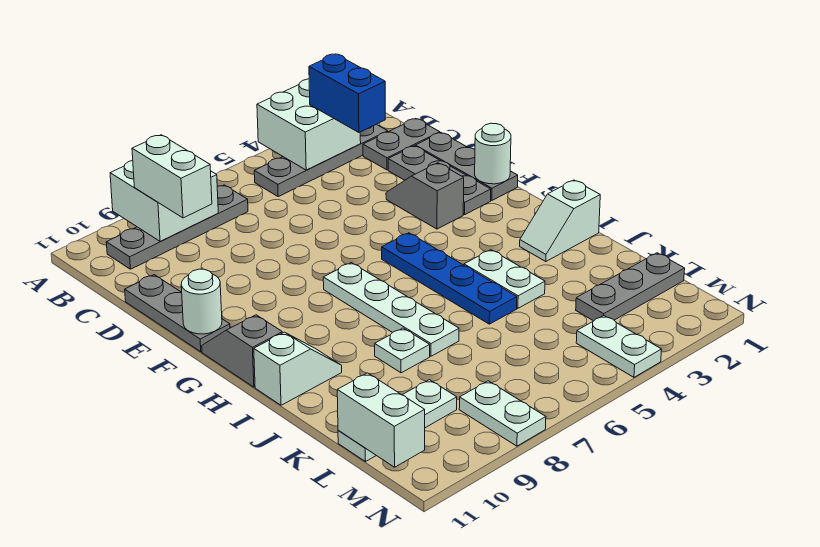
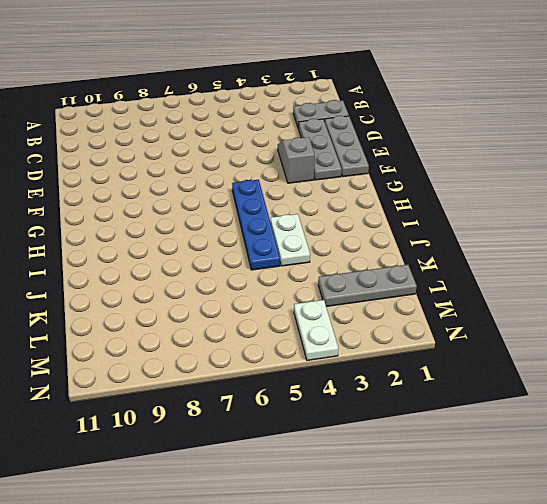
none -> grey plate B2:B5 level 1
none -> grey plate B7:B10 level 1
none -> grey plate D11:F11 level 1

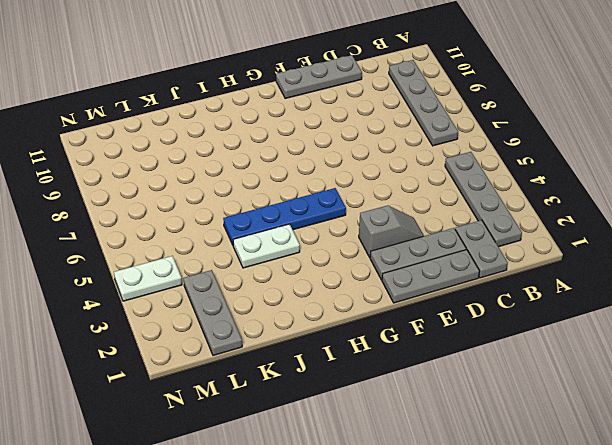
none -> white plate G7:J7 level 1
none -> grey slope G11:H11 level 1 top H
none -> white slope I1:I2 level 1 top 1

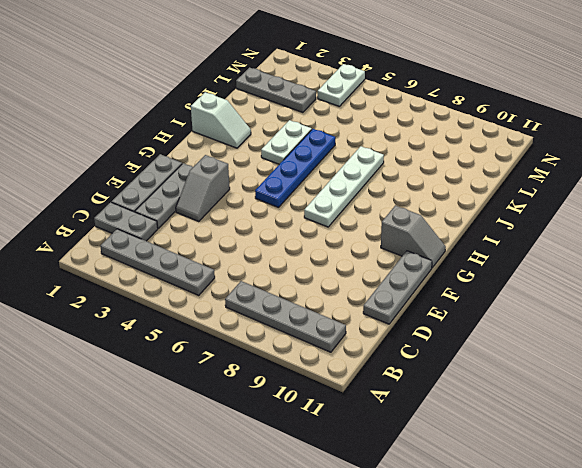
grey slope G10:G11 level 1 top 10 -> grey slope G11:H11 level 1 top H
none -> white slope I10:I11 level 1 top 11
none -> white plate J8 level 1
none -> white plate L9:L11 level 1

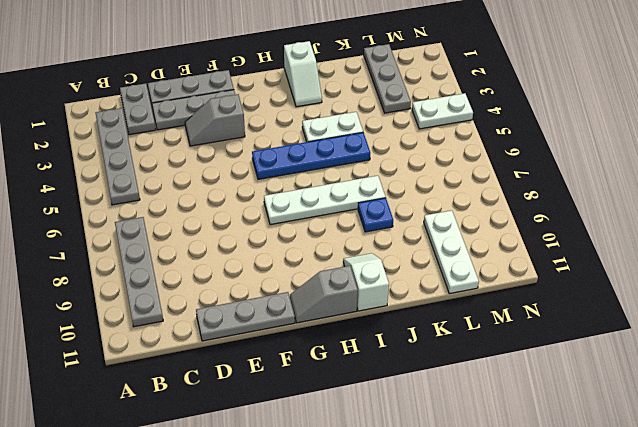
blue plate J8 level 1 -> white plate J8 level 1
none -> white plate M8:N8 level 1
none -> white brick A3:B4 level 2
none -> white brick A8:B9 level 2

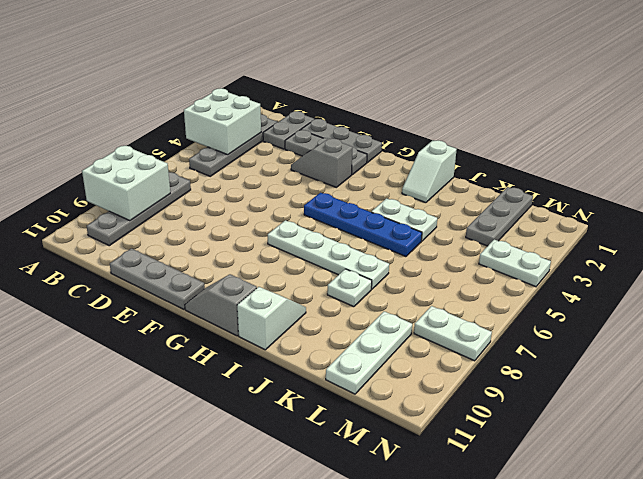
none -> white round brick F1 level 2
none -> white round brick F11 level 2
none -> white brick L11:M11 level 2

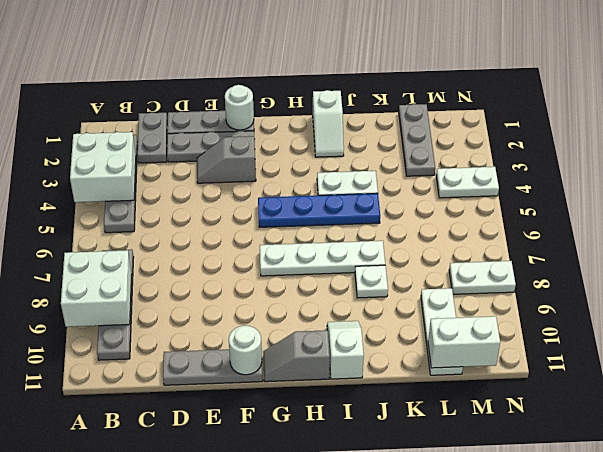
none -> blue brick B3:C3 level 3
none -> white brick B9:C9 level 3

